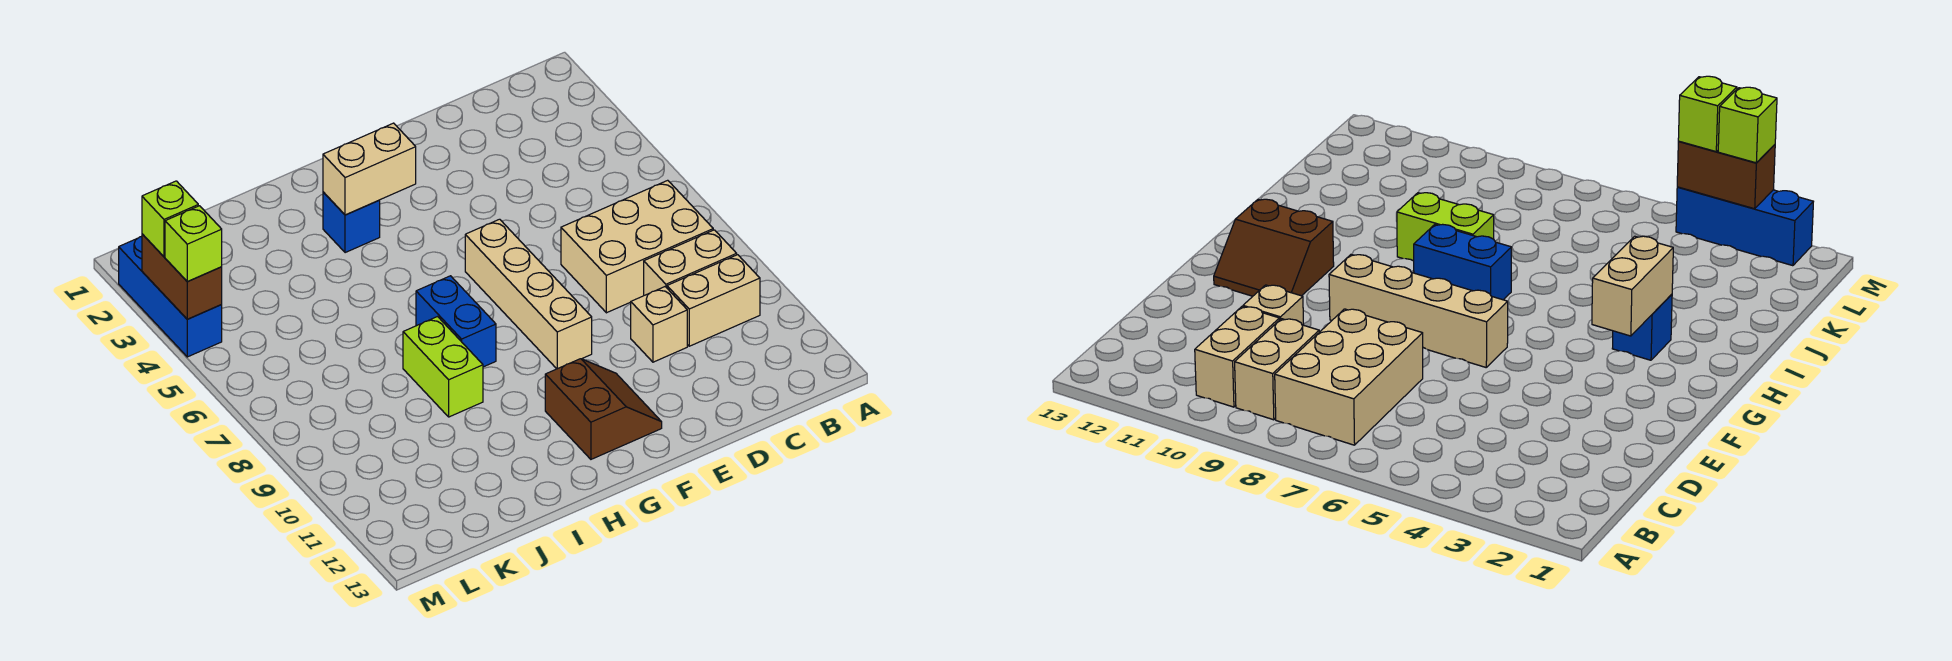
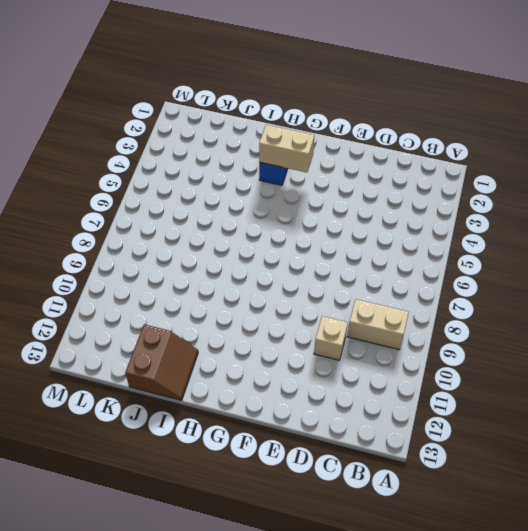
brown slope I12:J13 level 1 top J -> brown slope F11:G12 level 1 top G
none -> tan brick B7:D8 level 1
none -> tan brick B10:C10 level 1
none -> tan brick F6:F9 level 1

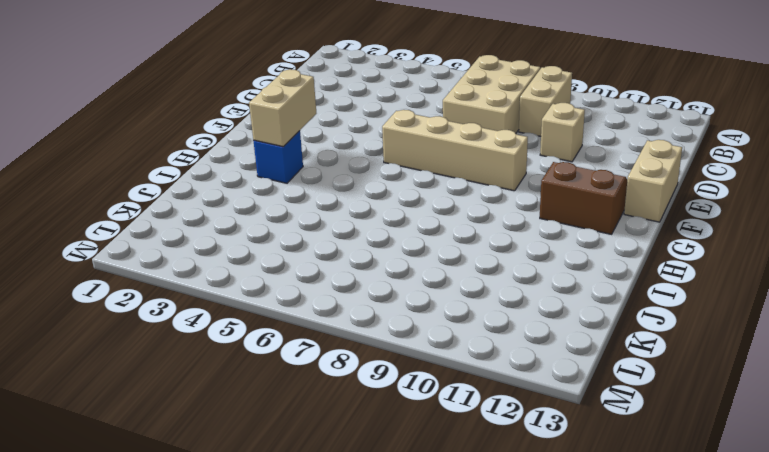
tan brick E13:F13 level 1 -> tan brick B10:C10 level 1
none -> blue brick H7:H8 level 1
none -> lime brick I8:I9 level 1
none -> blue brick M2:M4 level 1

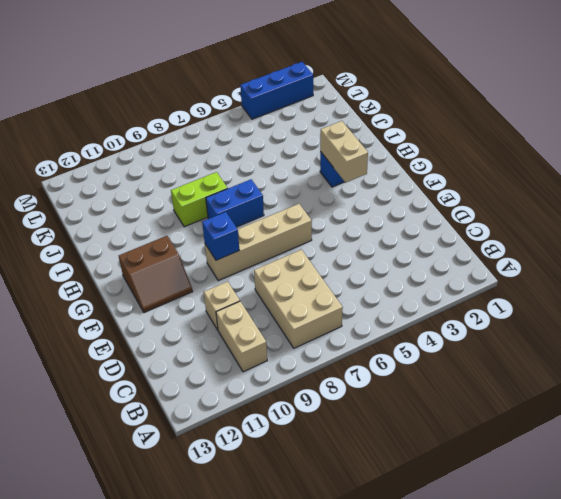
blue brick F9 level 2 -> none
none -> tan brick B9:C9 level 1
none -> brown brick M3:M4 level 2
none -> lime brick M3 level 3

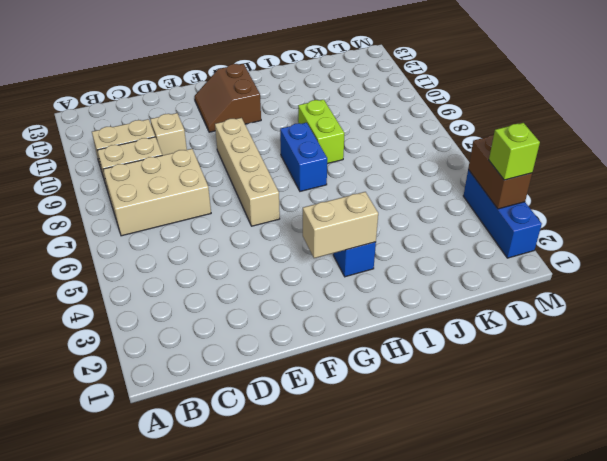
none -> lime brick M4 level 3

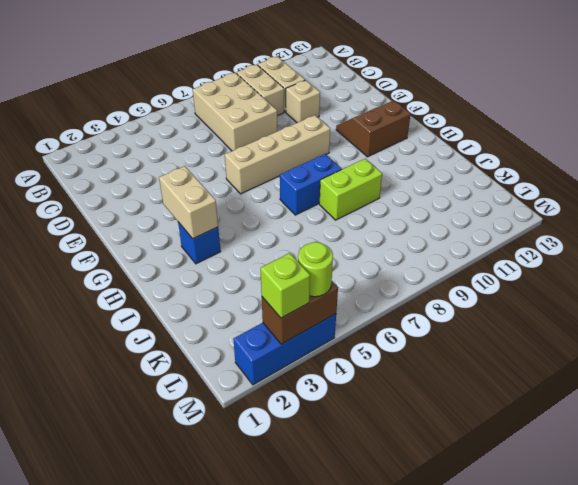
lime round brick M4 level 3 -> lime brick M4 level 3

